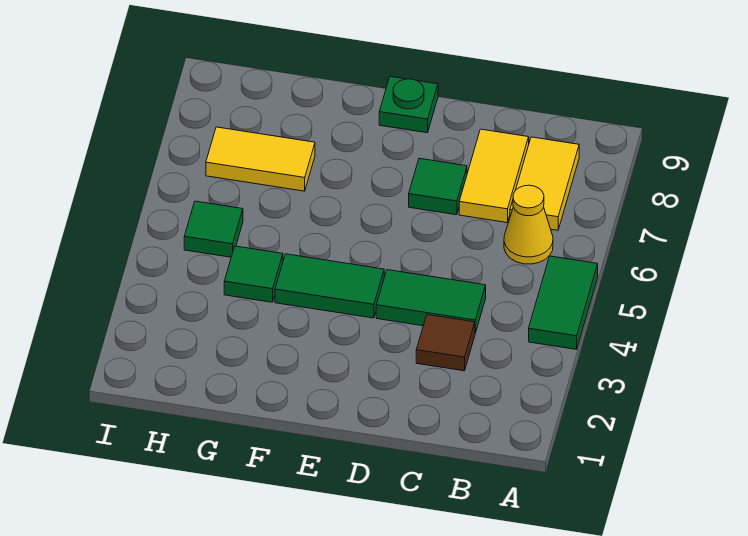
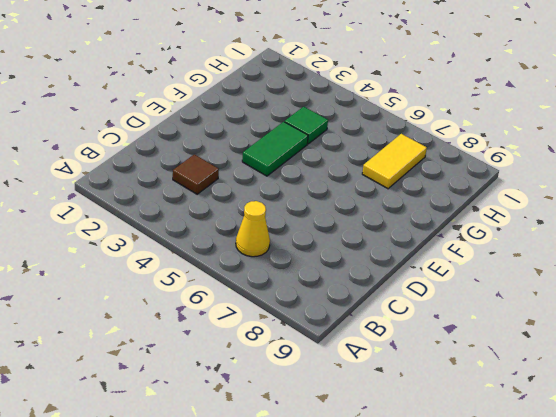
none -> green tile A4:A5 level 1
none -> yellow tile B7:B8 level 1
none -> green tile C4:D4 level 1

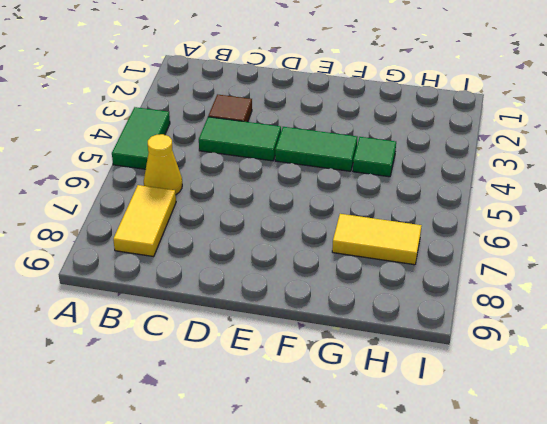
none -> yellow tile C7:C8 level 1
none -> green tile D7 level 1
none -> green plate E9 level 1

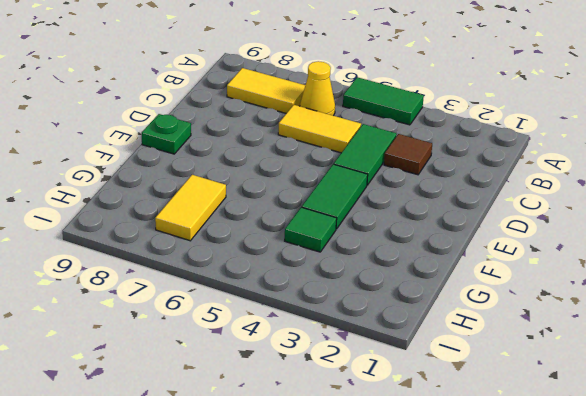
yellow tile C5:C6 level 1 -> yellow tile C7:C8 level 1
none -> green tile D7 level 1
none -> green tile H5 level 1

